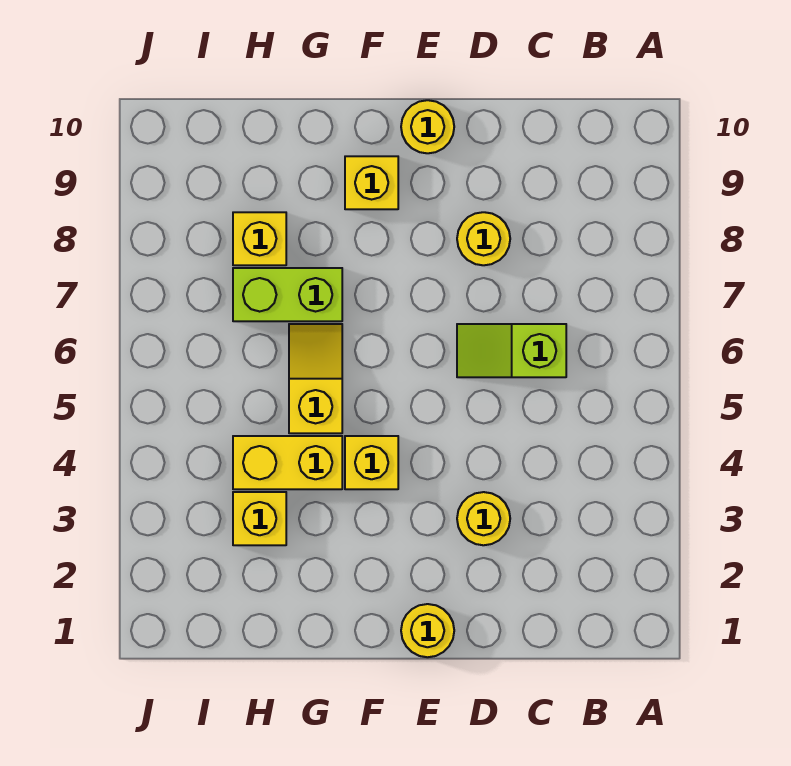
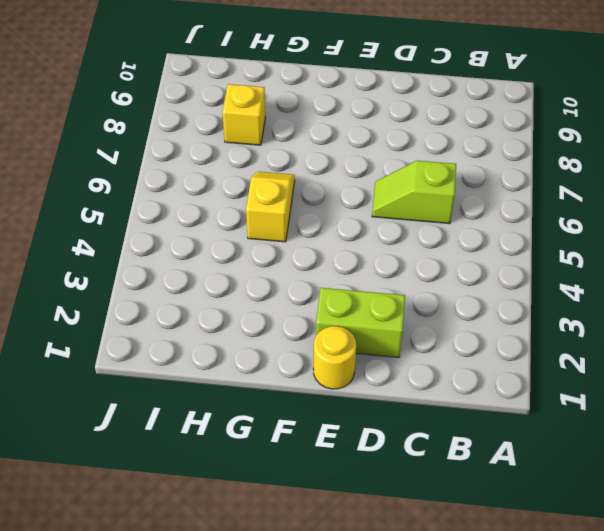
lime brick D2:E2 level 1 -> lime brick G7:H7 level 1
none -> yellow round brick D3 level 1
none -> yellow round brick D8 level 1
none -> yellow round brick E10 level 1

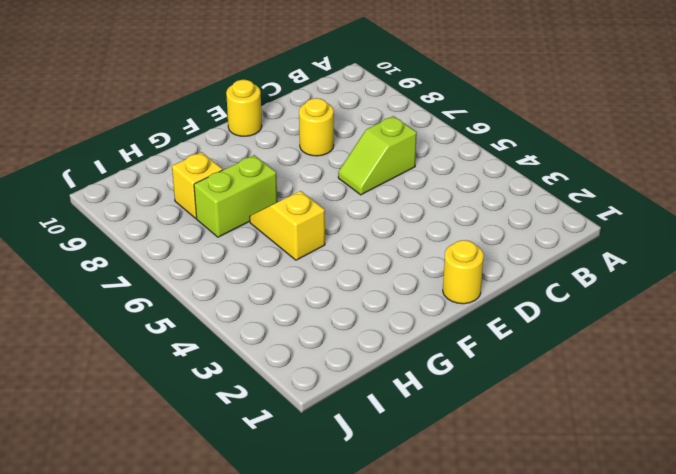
none -> yellow round brick D3 level 1
none -> yellow brick F4 level 1
none -> yellow brick F9 level 1

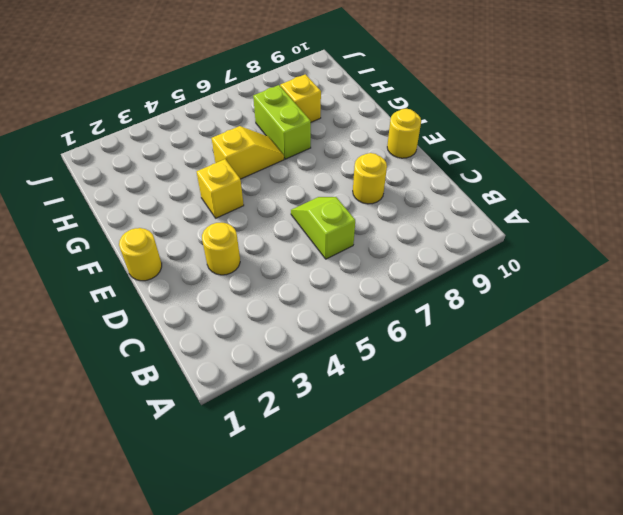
none -> yellow brick F9 level 1
none -> yellow brick G4:H4 level 1
none -> yellow brick H3 level 1

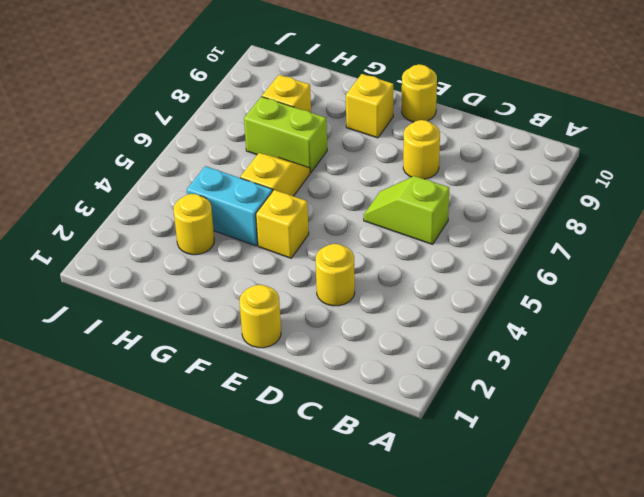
cyan brick G4:H4 level 1 -> yellow brick G4:H4 level 1
yellow round brick H3 level 1 -> yellow brick H3 level 1

